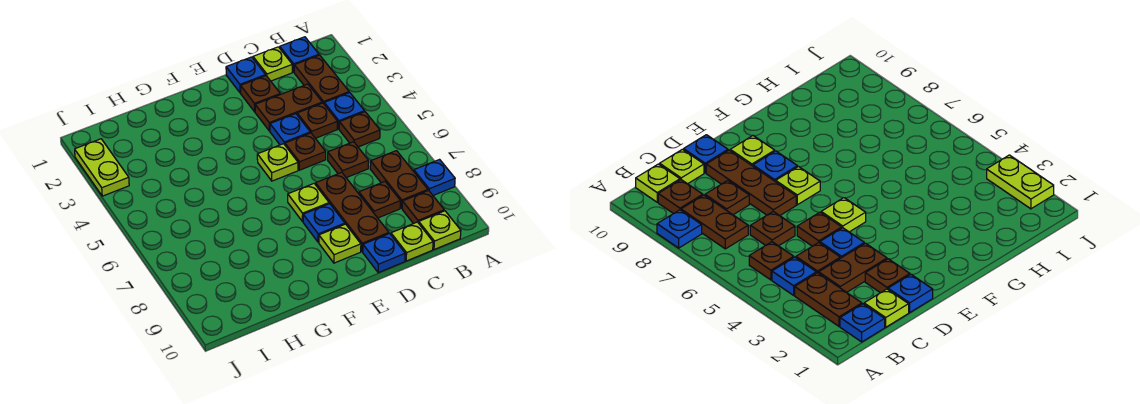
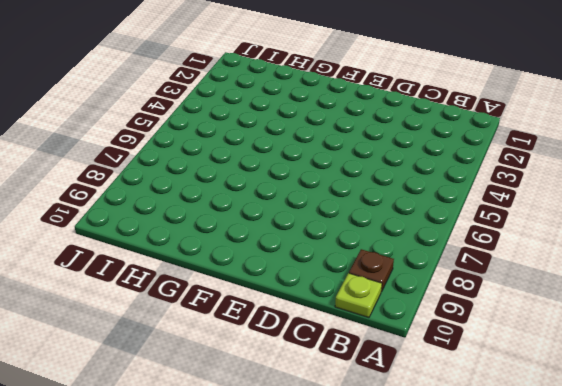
none -> blue plate A8 level 1
none -> blue plate B1 level 1
none -> brown plate B2:B3 level 1

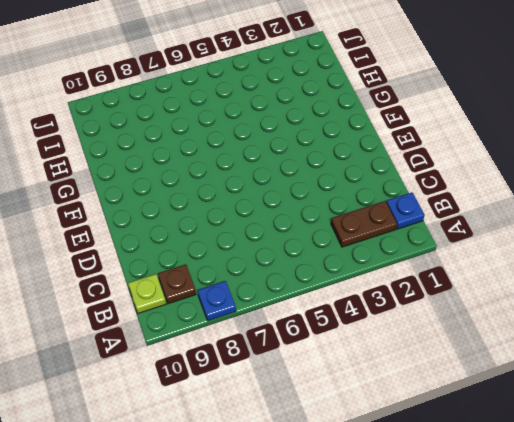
none -> blue plate B4 level 1
none -> brown plate B5 level 1
none -> brown plate B7:B8 level 1

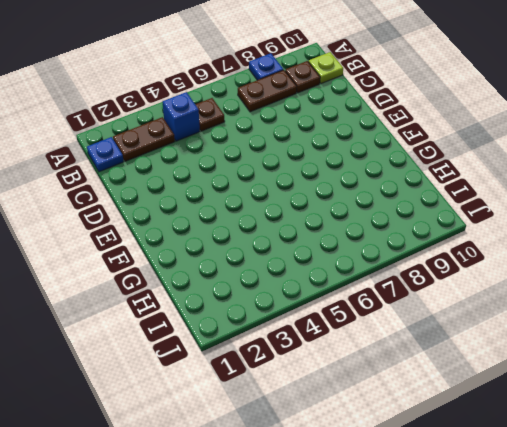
blue brick B4 level 1 -> blue plate B4 level 1
none -> lime plate C1 level 1
none -> brown plate C3:D3 level 1
none -> brown plate C4 level 1

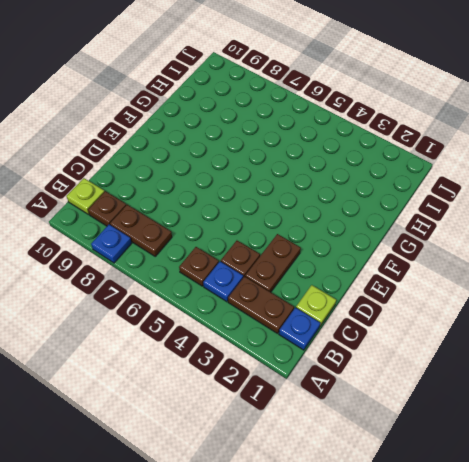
none -> brown plate C6 level 1
none -> brown plate C8 level 1
none -> lime plate C10 level 1

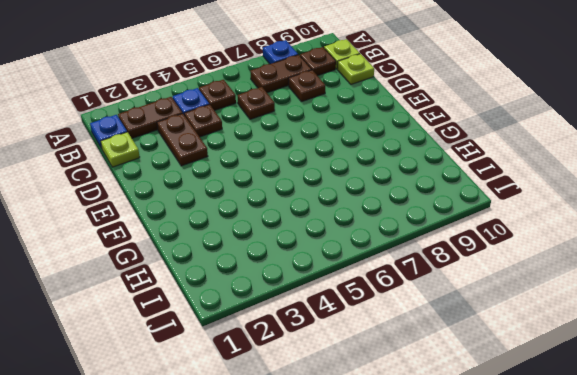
none -> blue plate D1 level 1
none -> brown plate D2 level 1
none -> blue plate D4 level 1

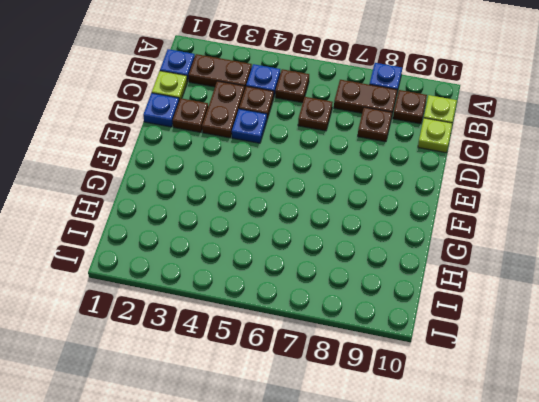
none -> brown plate D5 level 1
none -> brown plate D7:D9 level 1
none -> blue plate D10 level 1

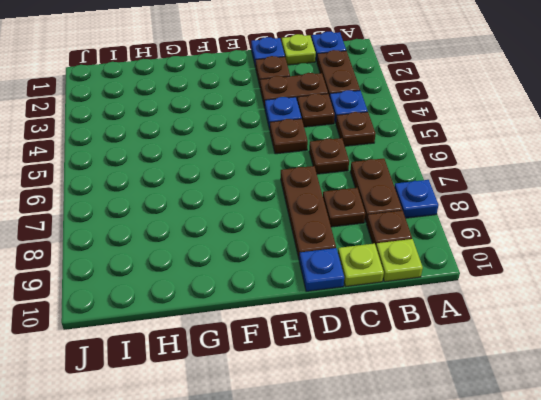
none -> lime plate E5 level 1
none -> lime plate E7 level 1
none -> blue plate E8 level 1

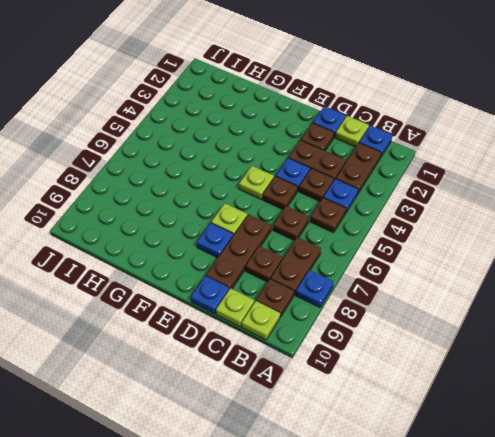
none -> lime plate E9 level 1
none -> lime plate J2:J3 level 1

